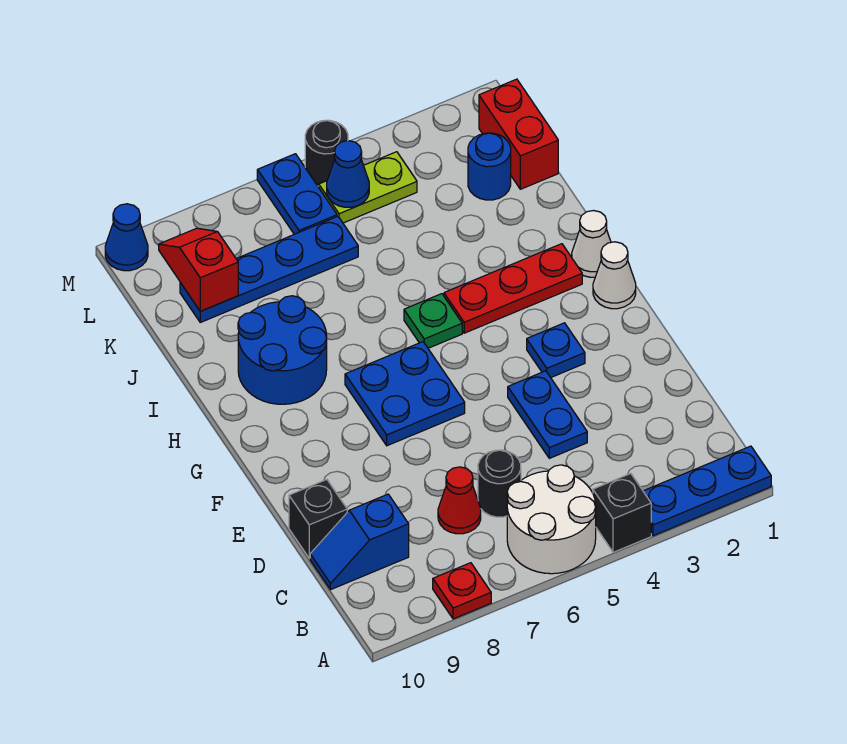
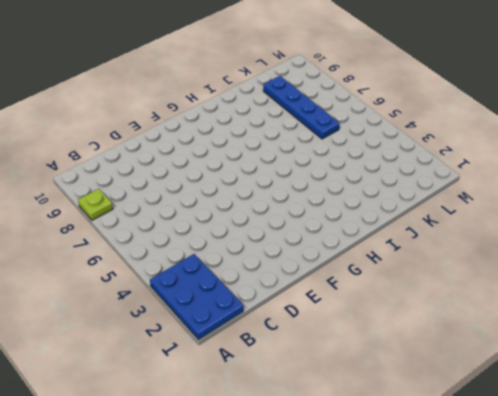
blue plate A1:B3 level 1 -> blue plate A1:A3 level 1
lime plate A8 level 1 -> red plate A8 level 1
none -> black brick A4 level 1
none -> white round brick A5:B6 level 1
none -> black round brick C6 level 1

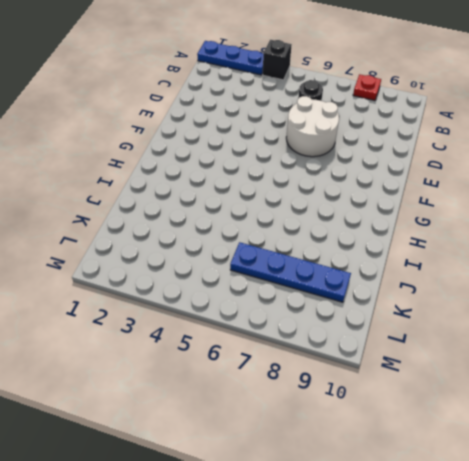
white round brick D6:E7 level 1 -> white round brick A5:B6 level 1
none -> red cone C7 level 1
none -> blue slope C9:C10 level 1 top 9
none -> blue plate D4:E4 level 1

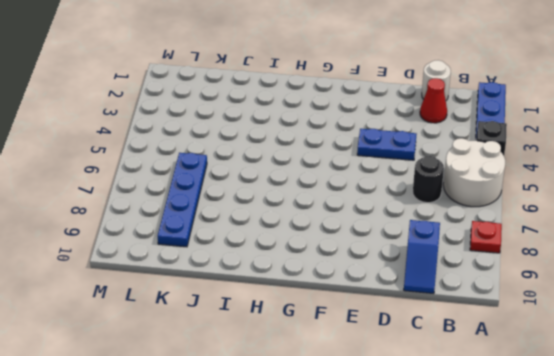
white round brick C1 level 1 -> none
red cone C2 level 1 -> red cone C7 level 1
none -> black brick D10 level 1
none -> blue plate F3 level 1
none -> blue plate F6:G7 level 1

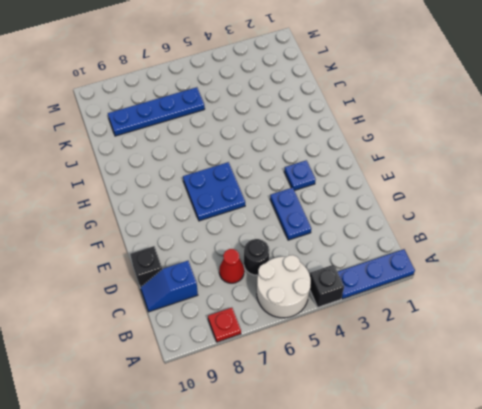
none -> white cone G1 level 1
none -> white cone H1 level 1
none -> red plate H2:H4 level 1

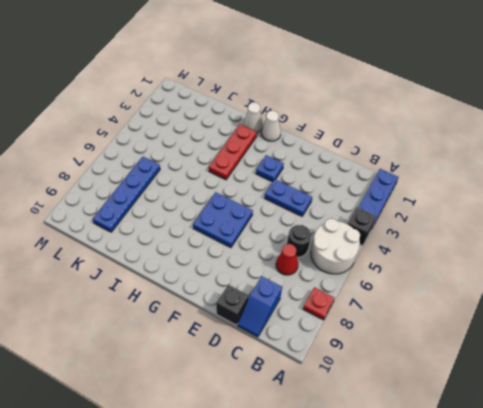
none -> green plate H5 level 1
none -> blue round brick H8:I9 level 1
none -> red brick K1:L1 level 1

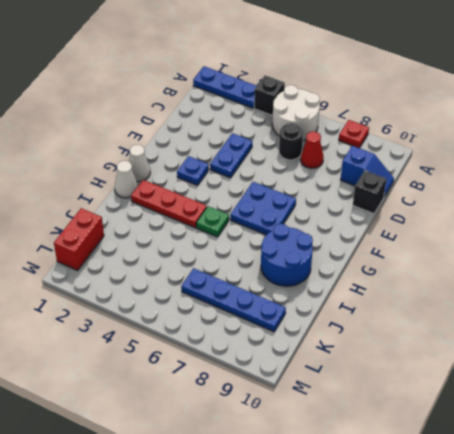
none -> blue round brick K2 level 1
none -> lime plate L4:L5 level 1
none -> blue plate L6:M6 level 1

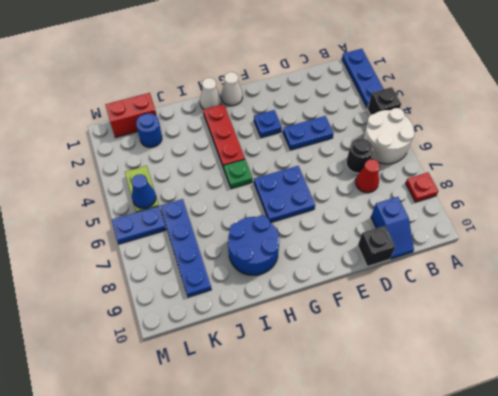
none -> black round brick M5 level 1
none -> blue cone M10 level 1
none -> red slope K9:L9 level 2 top K

